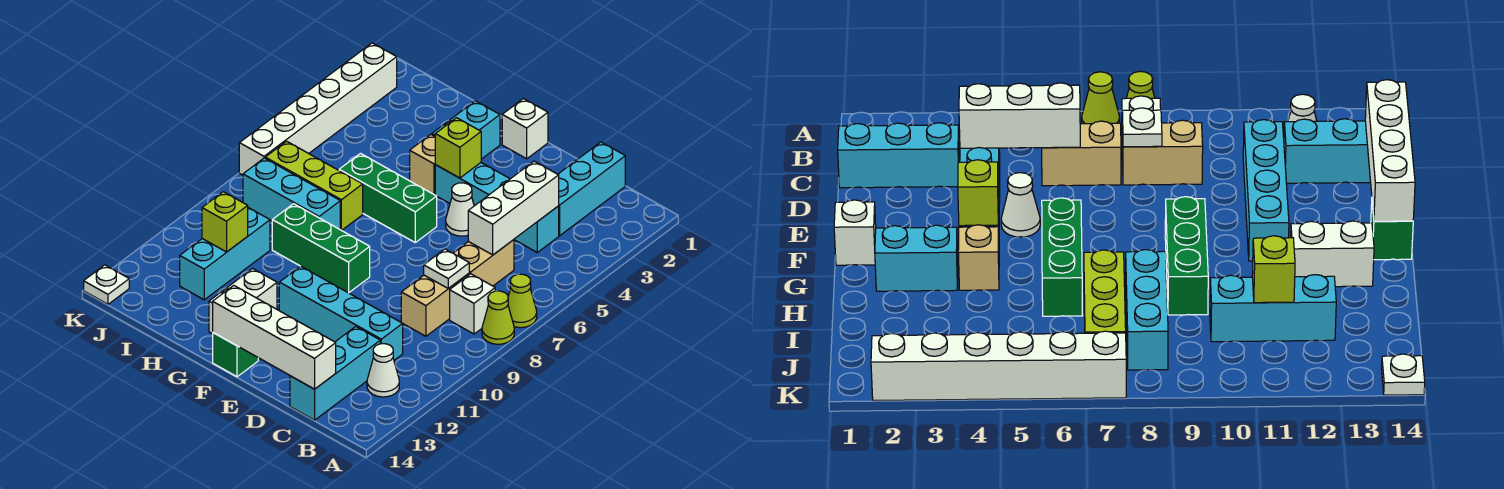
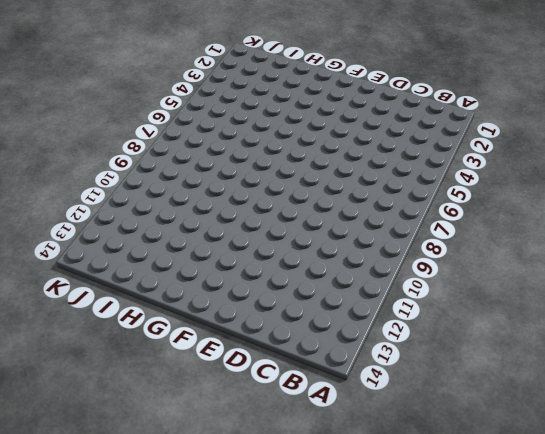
none -> lime cone A7 level 1
none -> lime cone A8 level 1
none -> white brick B8 level 1

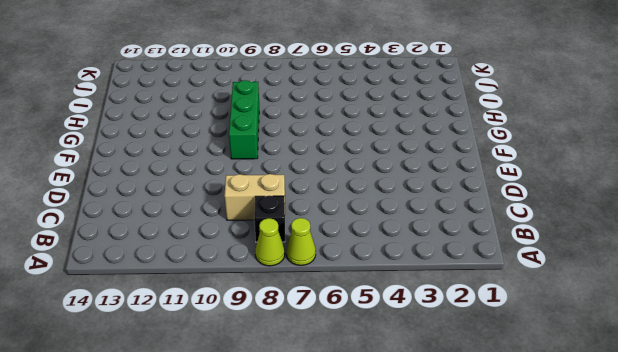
black brick B8 level 1 -> white brick B8 level 1
none -> white cone B12 level 1
none -> cyan brick C1:C3 level 1
none -> cyan brick C4:F4 level 1

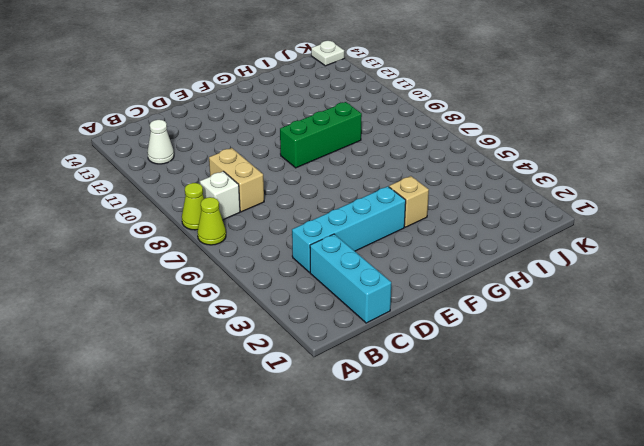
none -> tan brick C6:C7 level 1
none -> cyan brick C11:F11 level 1
none -> cyan brick C12:C14 level 1

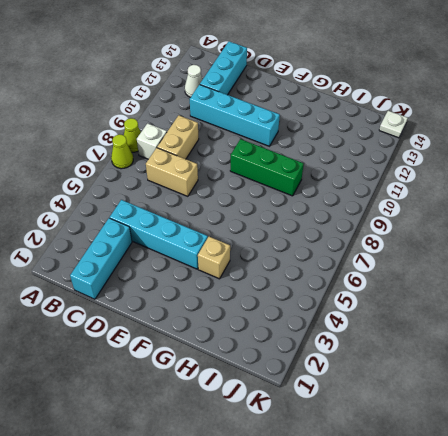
tan brick C7:D7 level 1 -> tan brick C6:C7 level 1
none -> white cone E5 level 1
none -> white brick F1 level 1
none -> green brick F6:H6 level 1

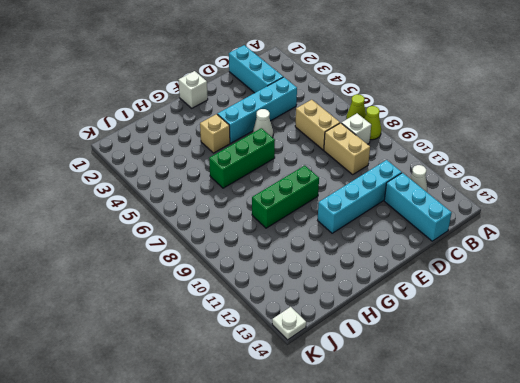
none -> green brick F14 level 1
none -> cyan brick G2:G3 level 1
none -> white brick G12:G13 level 1

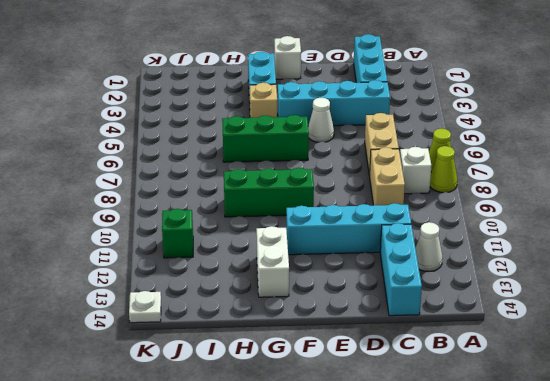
green brick J11 level 1 -> green brick F14 level 1
none -> lime brick H7:J7 level 1
none -> cyan brick H8:J8 level 1
none -> cyan brick I10:I12 level 1

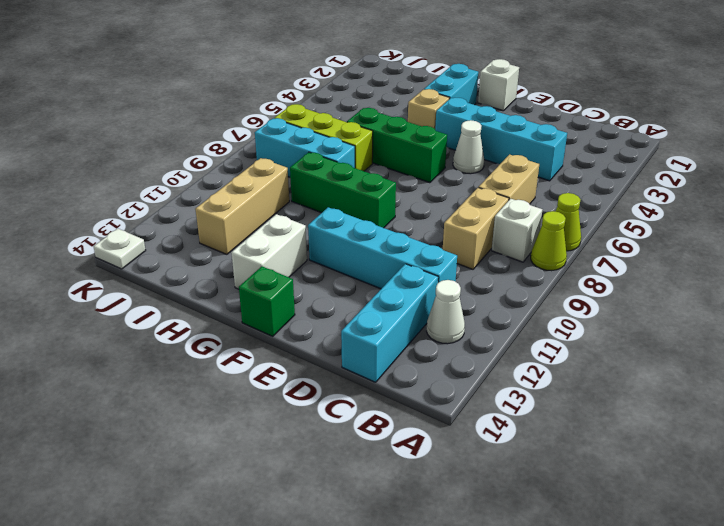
tan brick I10:I12 level 1 -> cyan brick I10:I12 level 1
none -> cyan brick C1:C3 level 1
none -> white brick K2:K7 level 1
none -> white brick C4:C6 level 2

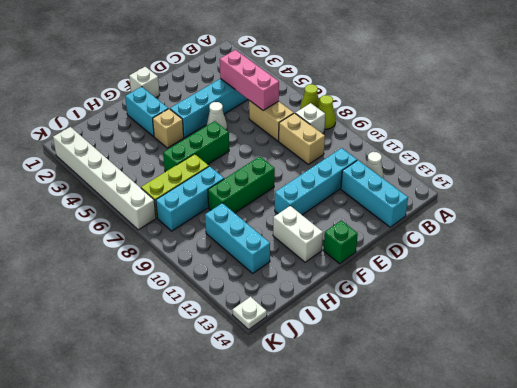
pink brick C4:C6 level 2 -> white brick C4:C6 level 2
none -> cyan brick C1:C3 level 1
none -> white plate C8 level 2
none -> white brick C14:F14 level 2

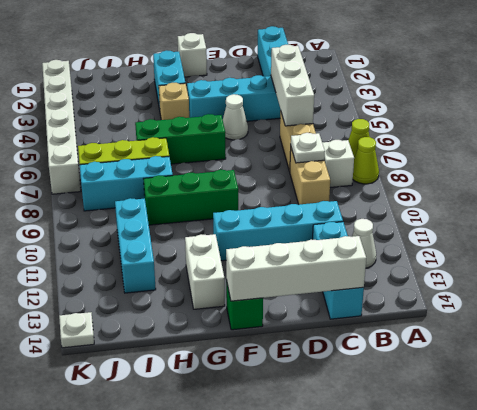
none -> lime brick F4 level 2
none -> lime brick I11 level 2

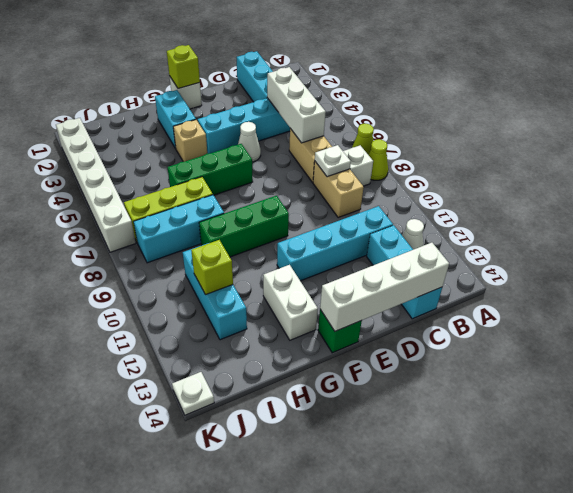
lime brick F1 level 2 -> lime brick F4 level 2

